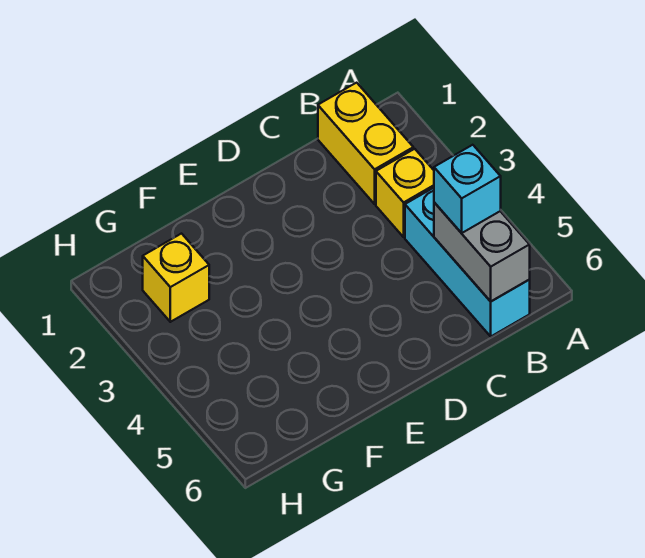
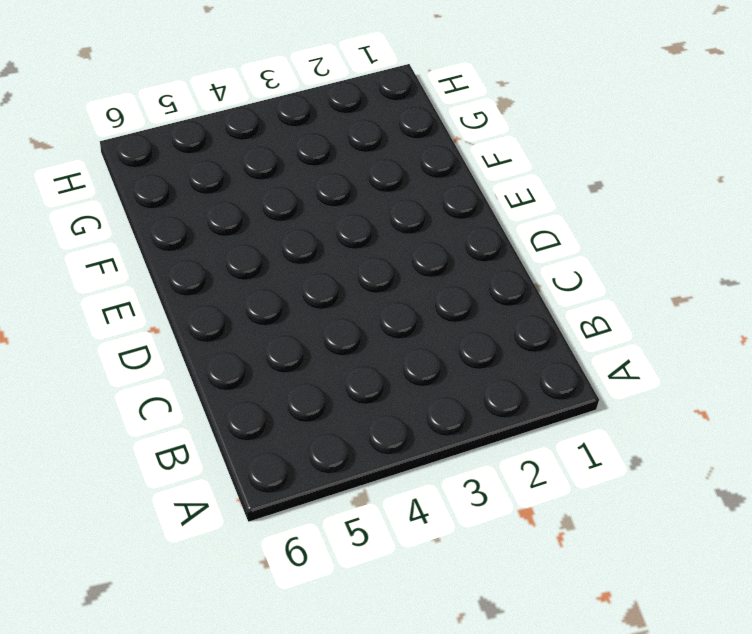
none -> yellow brick B1:B2 level 1
none -> yellow brick B3 level 1

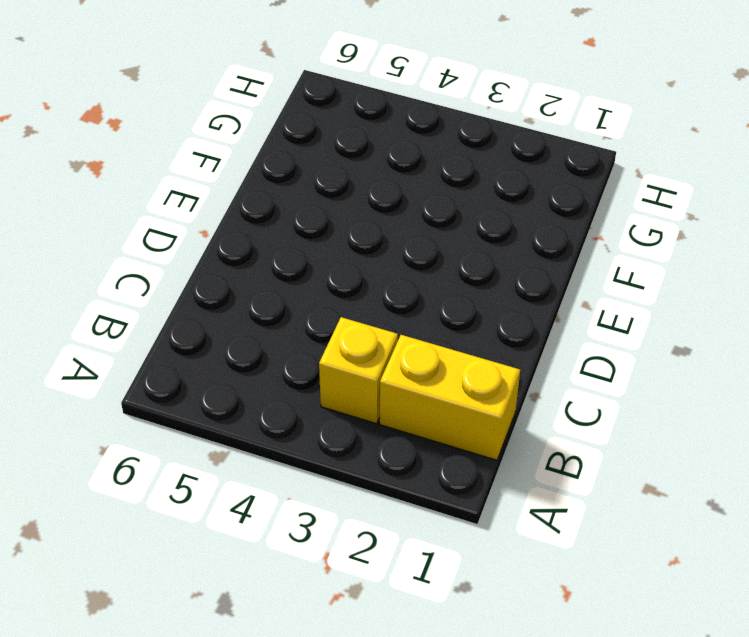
none -> cyan brick B4:B6 level 1
none -> yellow brick G2 level 1

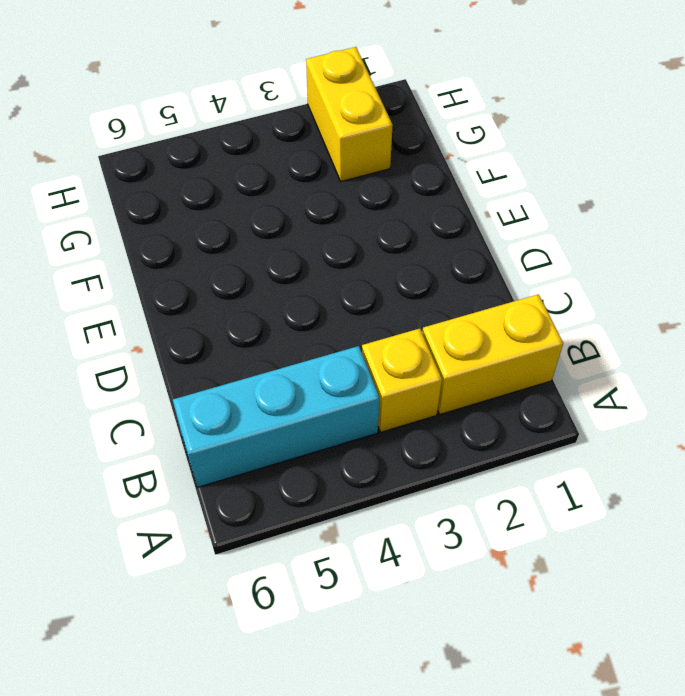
yellow brick G2:H2 level 1 -> yellow brick G2 level 1
none -> grey brick B5:B6 level 2
none -> cyan brick B5 level 3

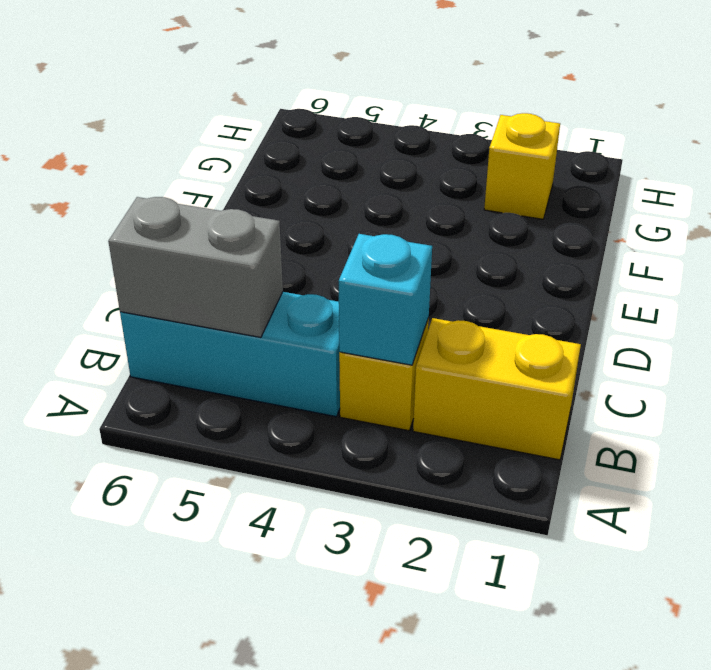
cyan brick B3 level 2 -> cyan brick B5 level 3

